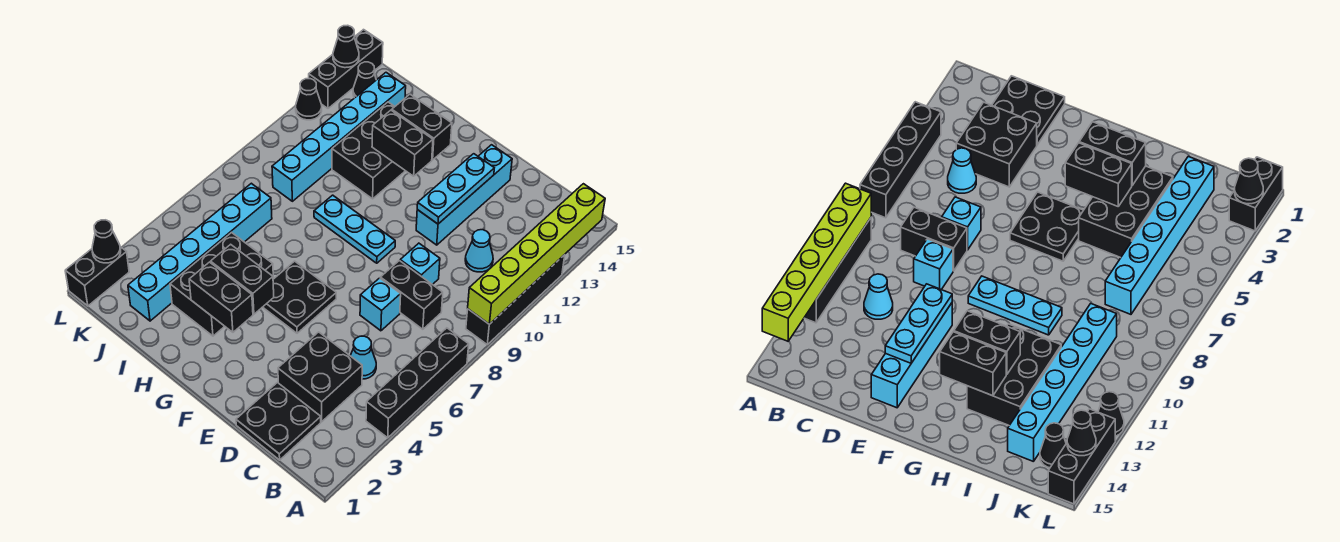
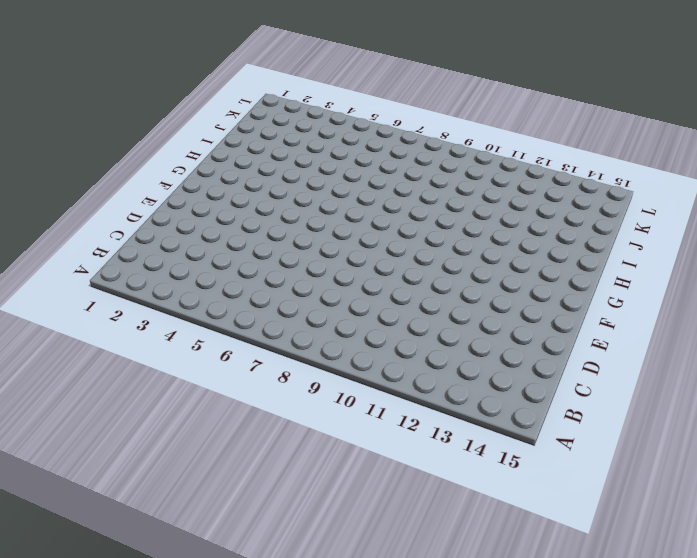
none -> black brick A4:A7 level 1
none -> black brick A9:A12 level 1
none -> black plate C1:D2 level 1

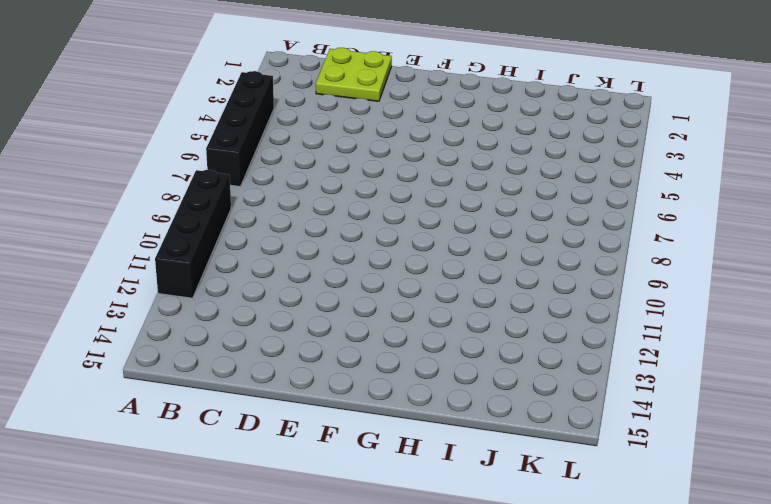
lime plate C1:D2 level 1 -> black plate C1:D2 level 1
none -> black brick C3:D4 level 1
none -> cyan cone C5 level 1
none -> black brick C8:D8 level 1

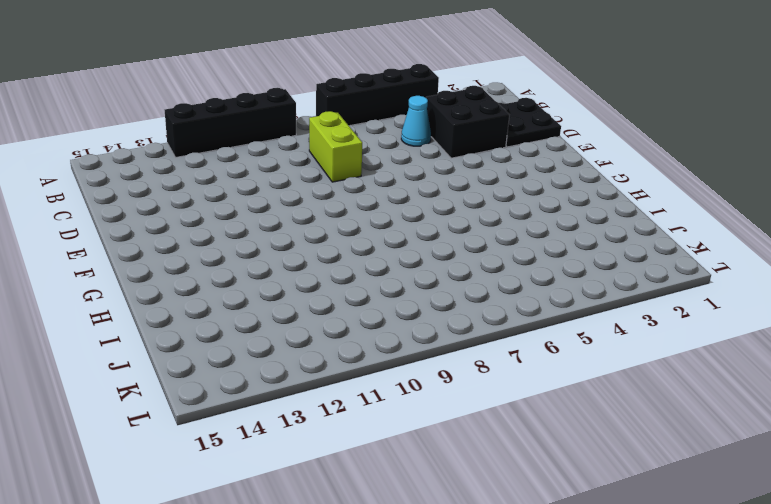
lime brick C8:D8 level 1 -> black brick C8:D8 level 1
none -> cyan cone C11 level 1
none -> cyan brick D7 level 1
none -> cyan brick D9 level 1

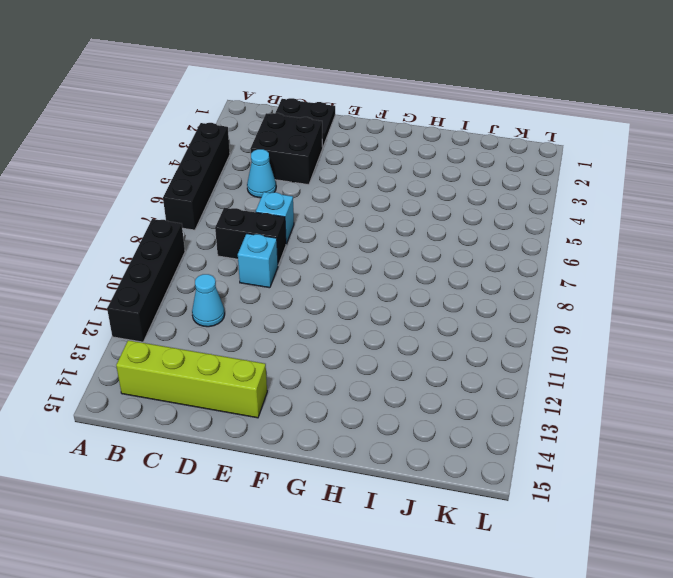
lime brick B14:E14 level 1 -> cyan brick E11:E14 level 1
none -> black plate F5:G6 level 1
none -> cyan plate F9:H9 level 1
none -> black brick H3:I5 level 1

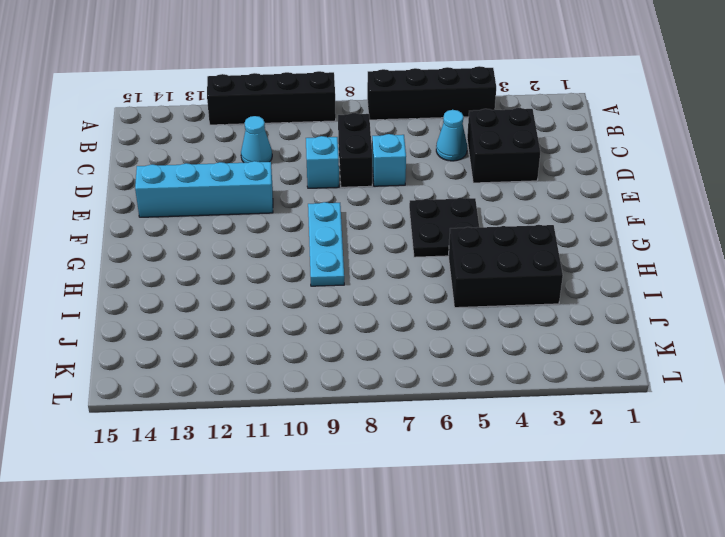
none -> black plate C1:D2 level 1
none -> black brick H11:I13 level 1
none -> cyan brick J2:J7 level 1

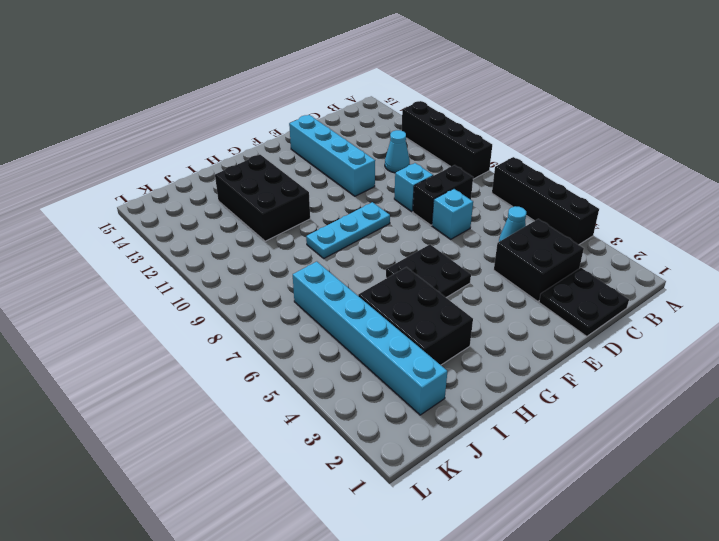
none -> cyan brick J9:J14 level 1
none -> black cone K14 level 1
none -> black brick L1:L2 level 1

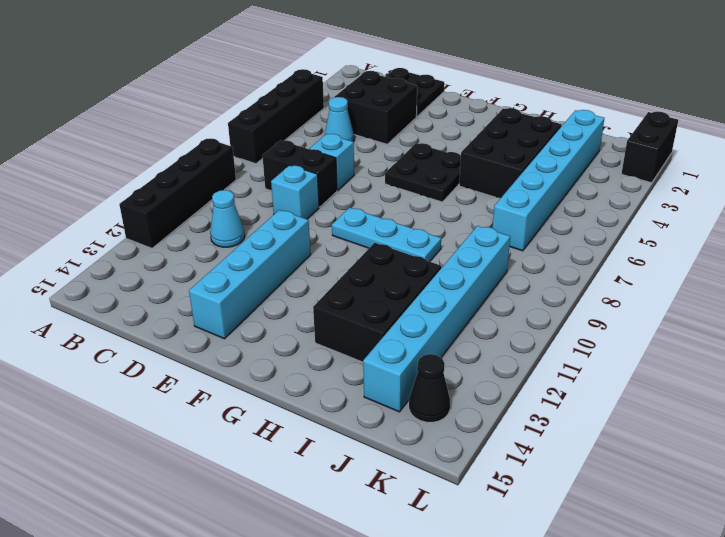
none -> black cone L12 level 1
none -> black brick L13:L15 level 1
none -> lime brick A9:A14 level 2

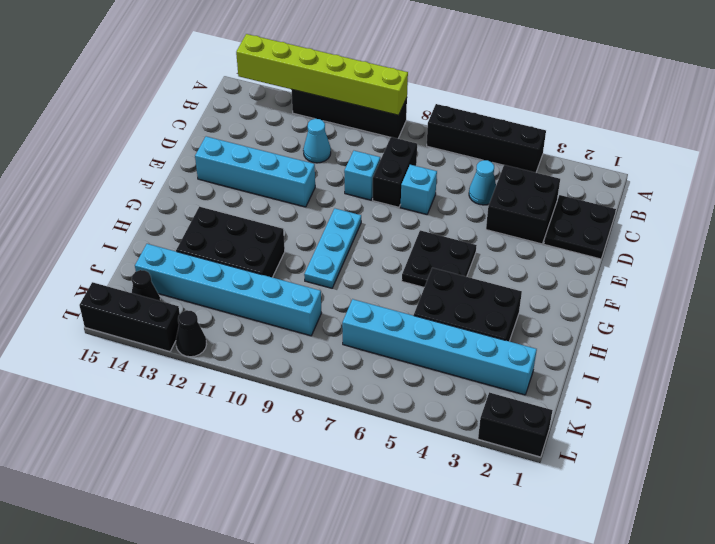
none -> cyan plate E11:E13 level 2
none -> black brick G3:H3 level 2
none -> black brick G4:H4 level 2

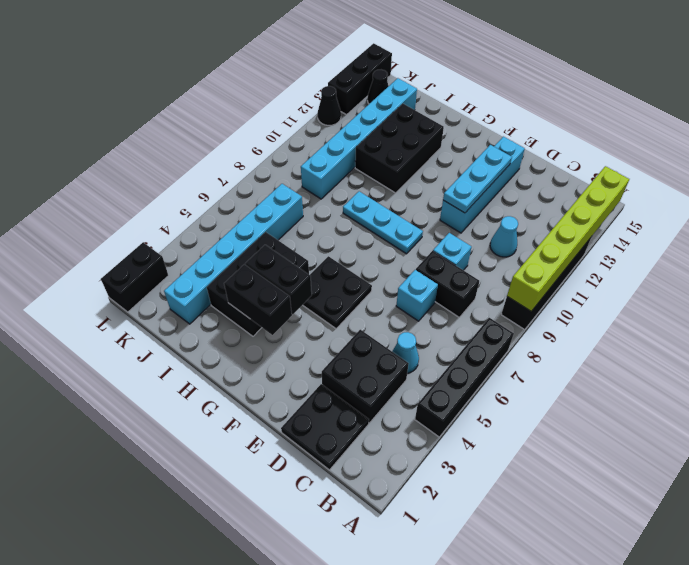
none -> black brick G12:H12 level 2
none -> black brick G13:H13 level 2
none -> black cone L2 level 2

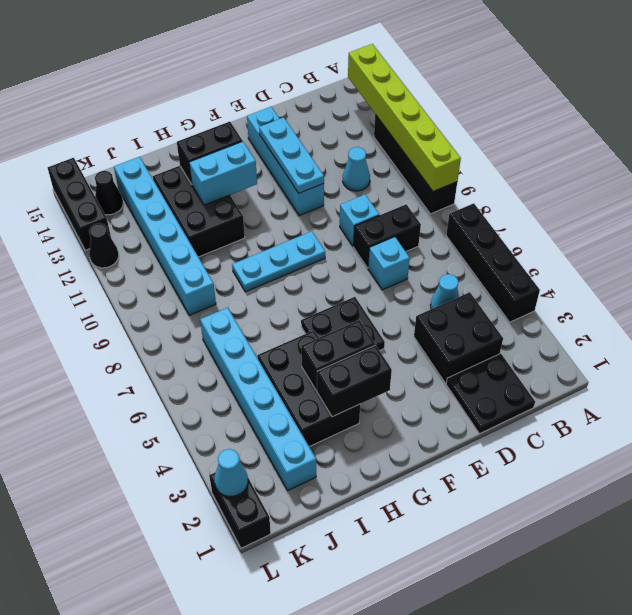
cyan brick G12:H12 level 2 -> black brick G12:H12 level 2
cyan cone L2 level 2 -> black cone L2 level 2
none -> black cone L14 level 2

